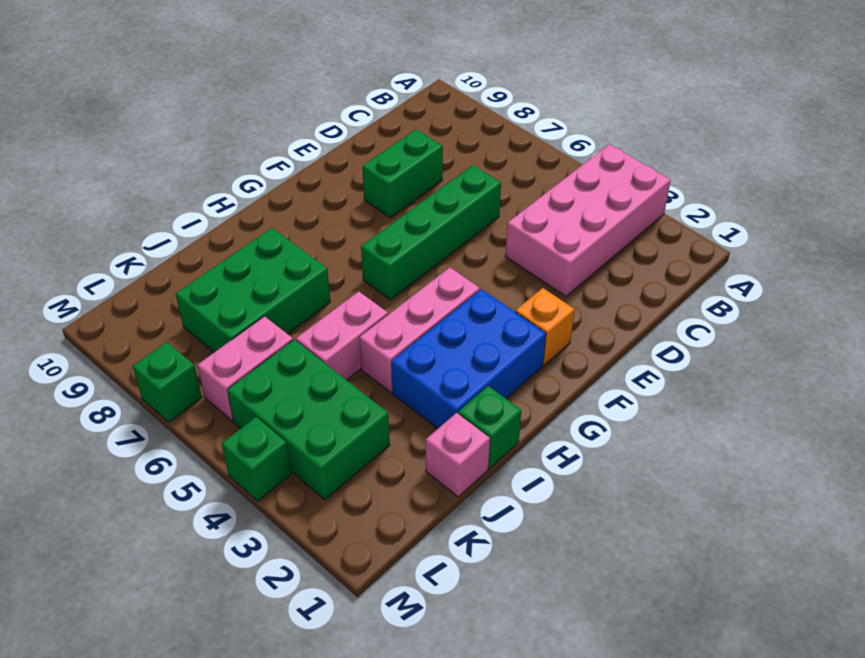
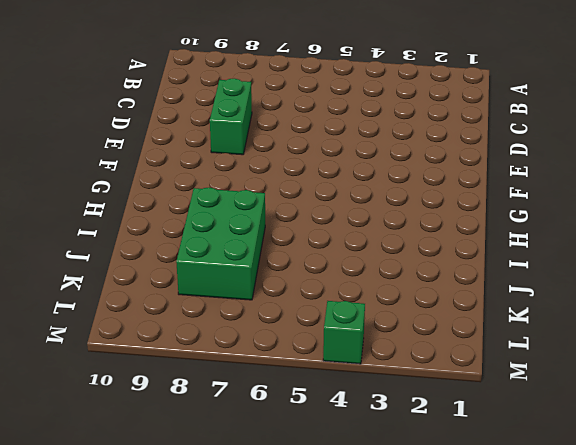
none -> pink brick A3:D4 level 1
none -> green brick D6:G6 level 1
none -> orange brick F2 level 1

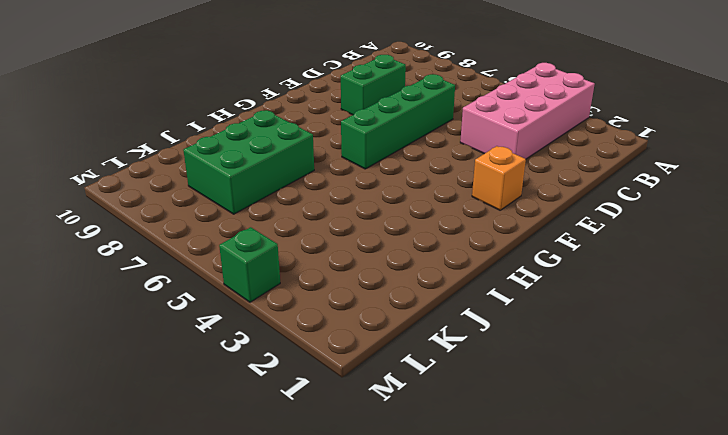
none -> blue brick G2:I3 level 1
none -> pink brick G4:I4 level 1
none -> green brick I1 level 1

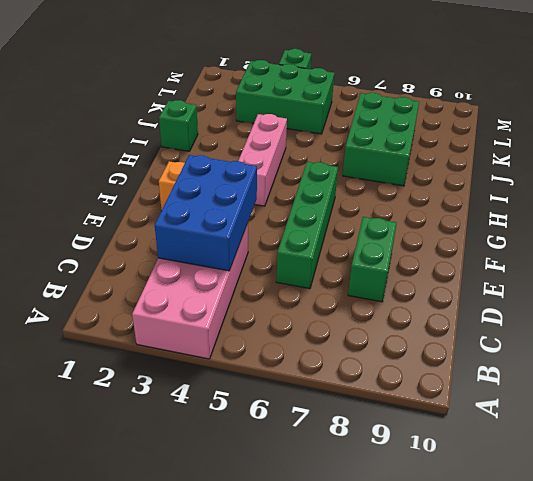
blue brick C3:E4 level 2 -> blue brick G2:I3 level 1
none -> pink brick I5:J5 level 1
none -> pink brick J1 level 1
none -> pink brick K6:L6 level 1

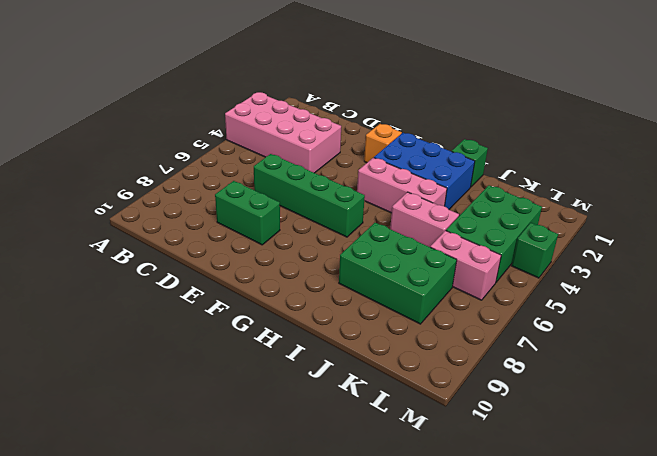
none -> pink brick J1 level 1
none -> green brick M7 level 1

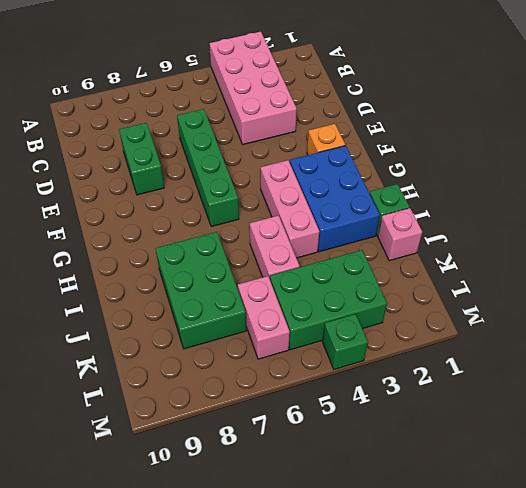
none -> green brick M7 level 1

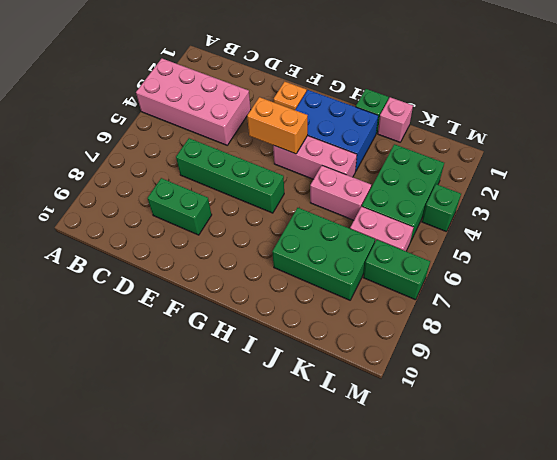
orange brick F4:G4 level 2 -> none
green brick L7:M7 level 1 -> green brick M7 level 1

